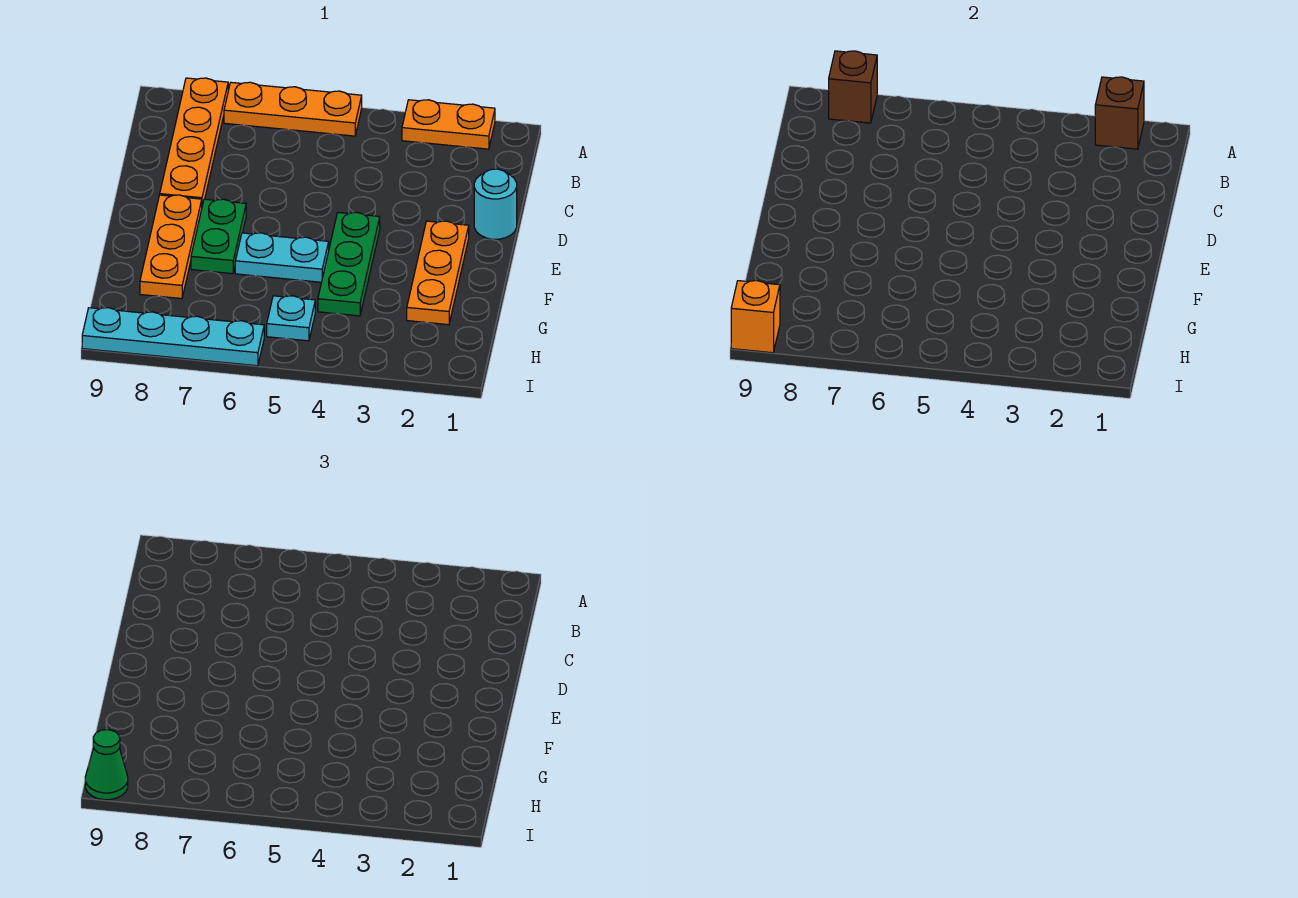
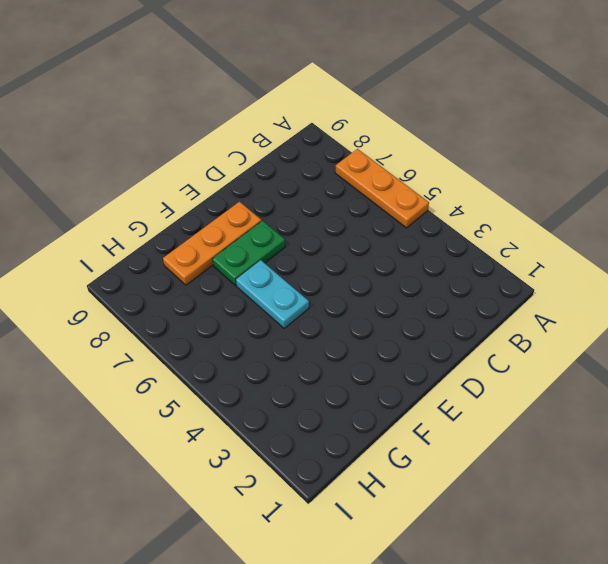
none -> orange plate A2:A3 level 1
none -> orange plate A8:D8 level 1
none -> cyan round brick D1 level 1

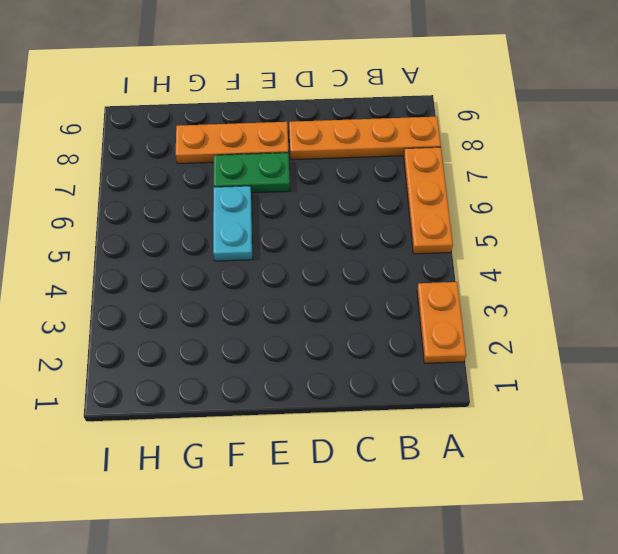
none -> cyan round brick D1 level 1
none -> orange plate E2:G2 level 1
none -> green plate E4:G4 level 1

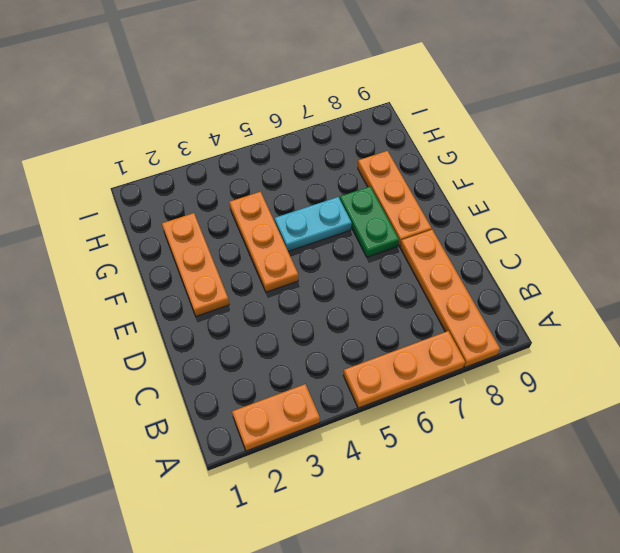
orange plate E4:G4 level 1 -> green plate E4:G4 level 1
none -> cyan round brick D1 level 1
none -> cyan plate H5 level 1
none -> cyan plate I6:I9 level 1

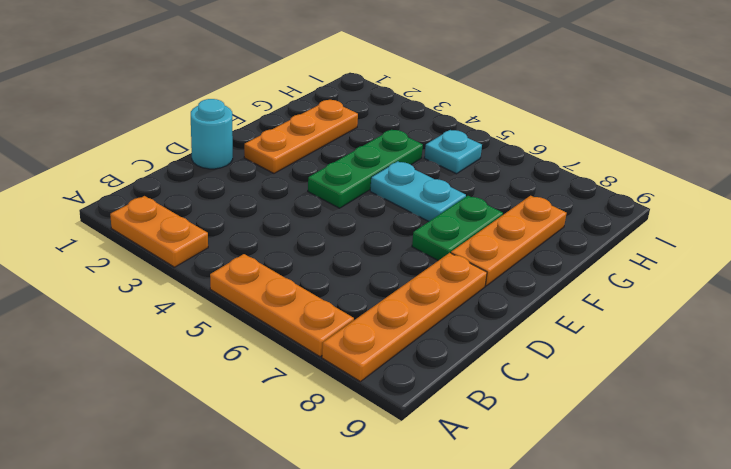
none -> cyan plate I6:I9 level 1
none -> brown brick A2 level 2
none -> brown brick A8 level 2

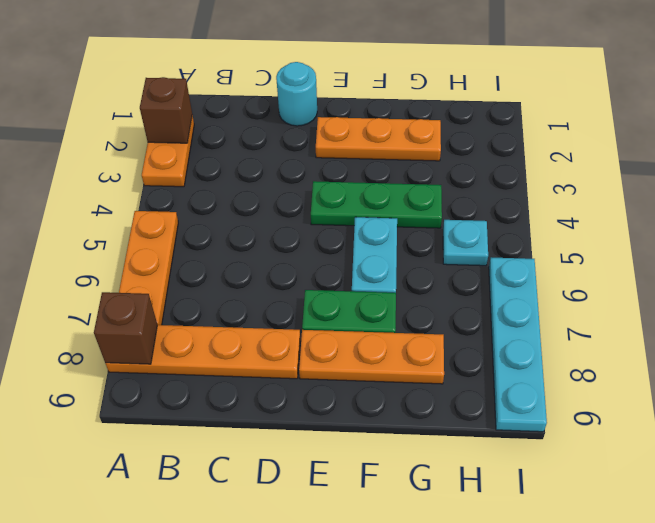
none -> orange brick I9 level 2
none -> green cone I9 level 3

